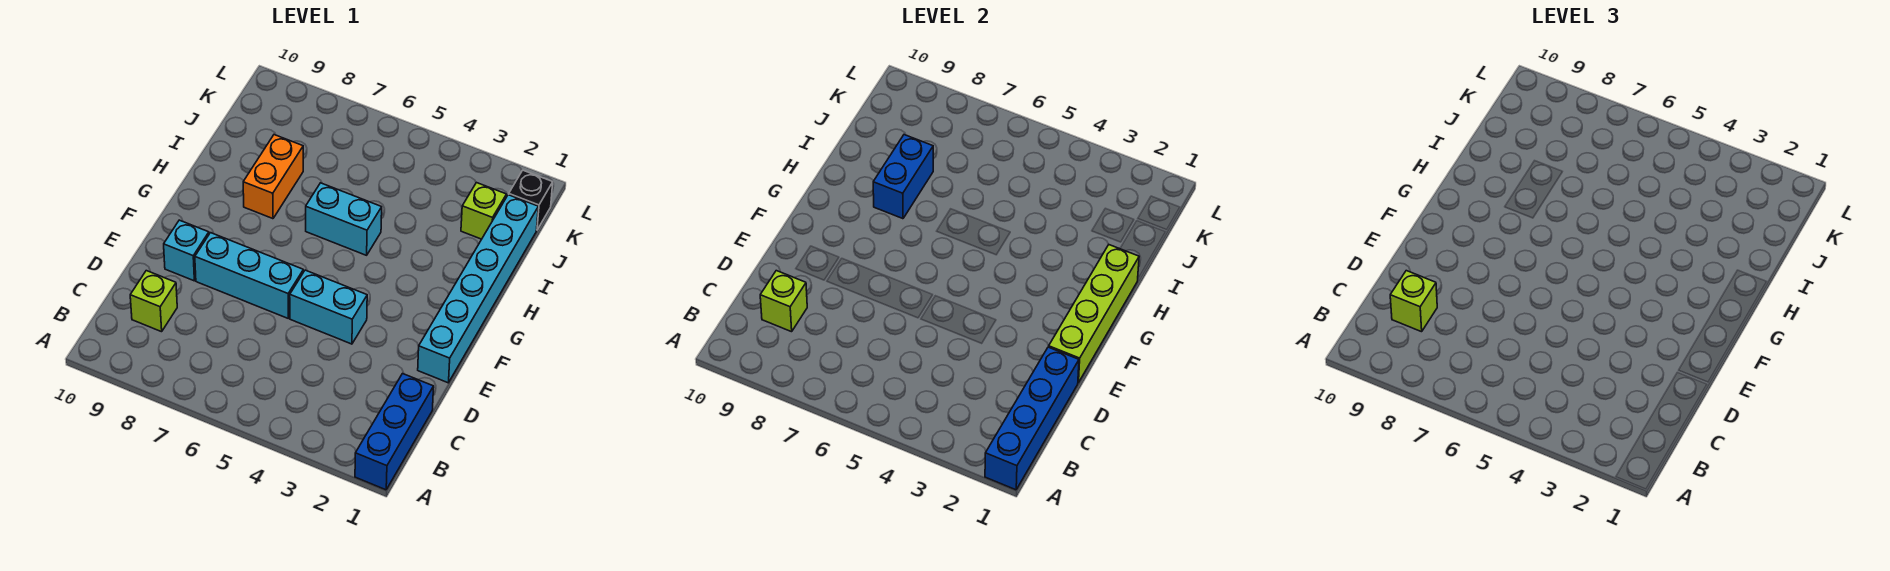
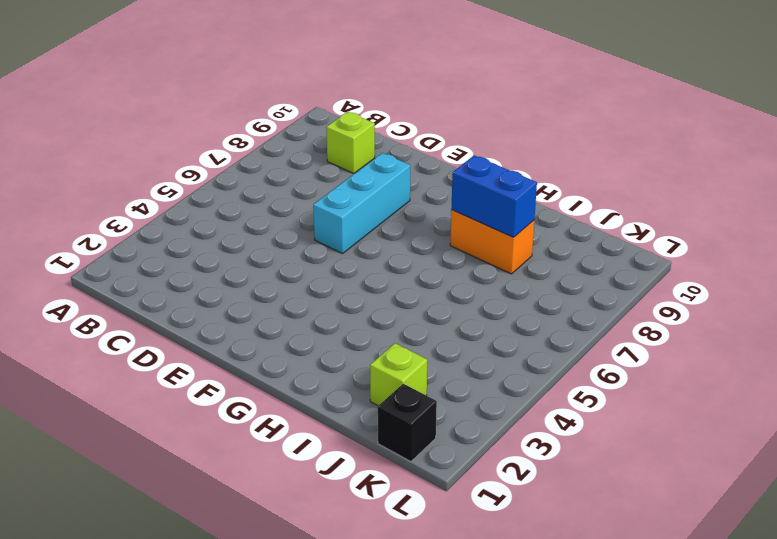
none -> blue brick A1:C1 level 1
none -> cyan brick E1:J1 level 1
none -> cyan brick E4:E5 level 1

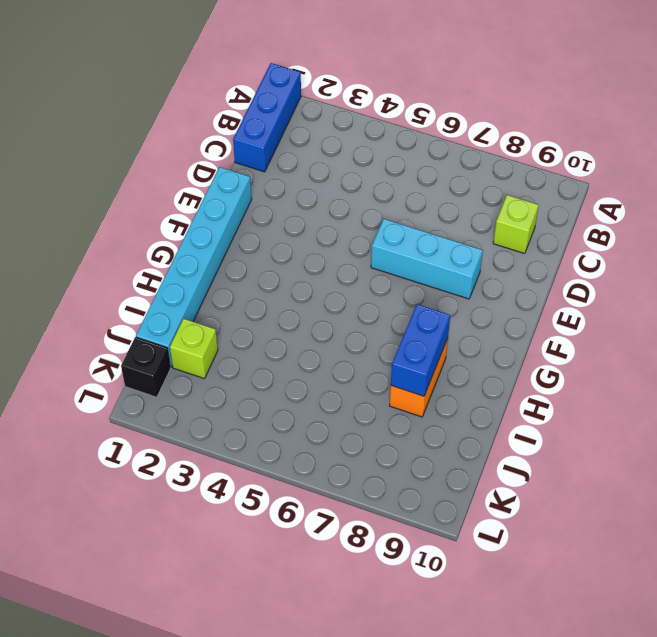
none -> cyan brick E4:E5 level 1
none -> cyan brick E9 level 1
none -> cyan brick H5:H6 level 1

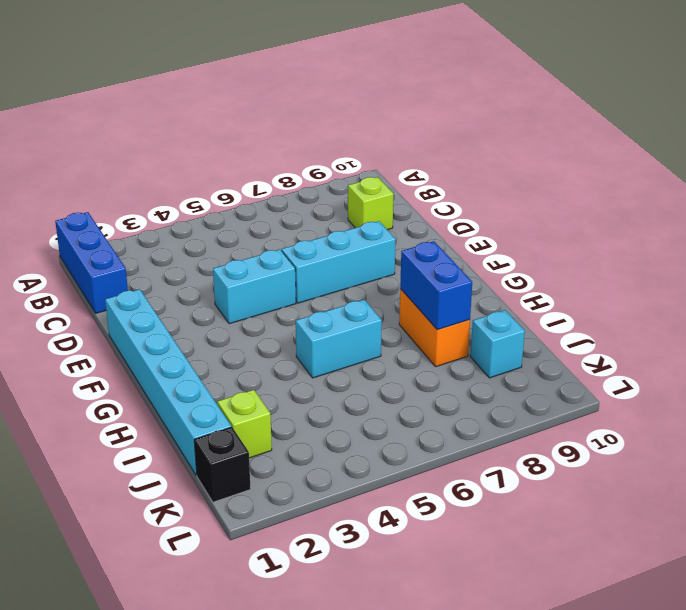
cyan brick J9 level 1 -> cyan brick E9 level 1
none -> blue brick A1:D1 level 2
none -> lime brick C9 level 2
none -> lime brick E1:H1 level 2

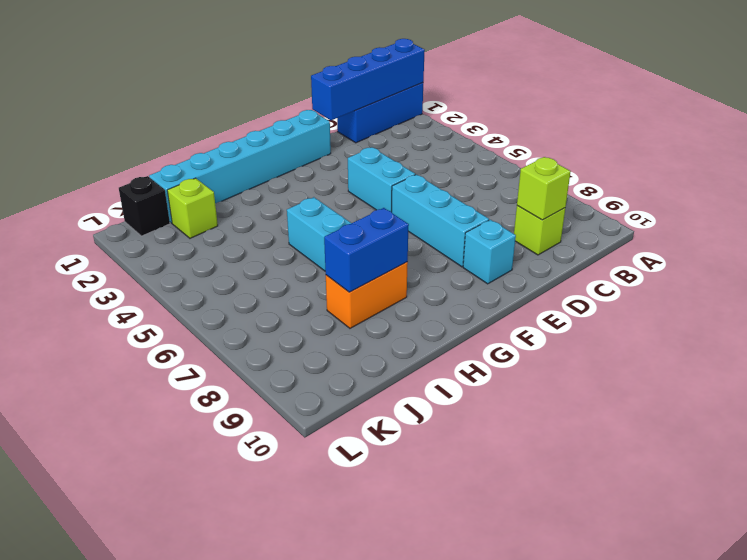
none -> lime brick E1:H1 level 2
none -> lime brick C9 level 3

